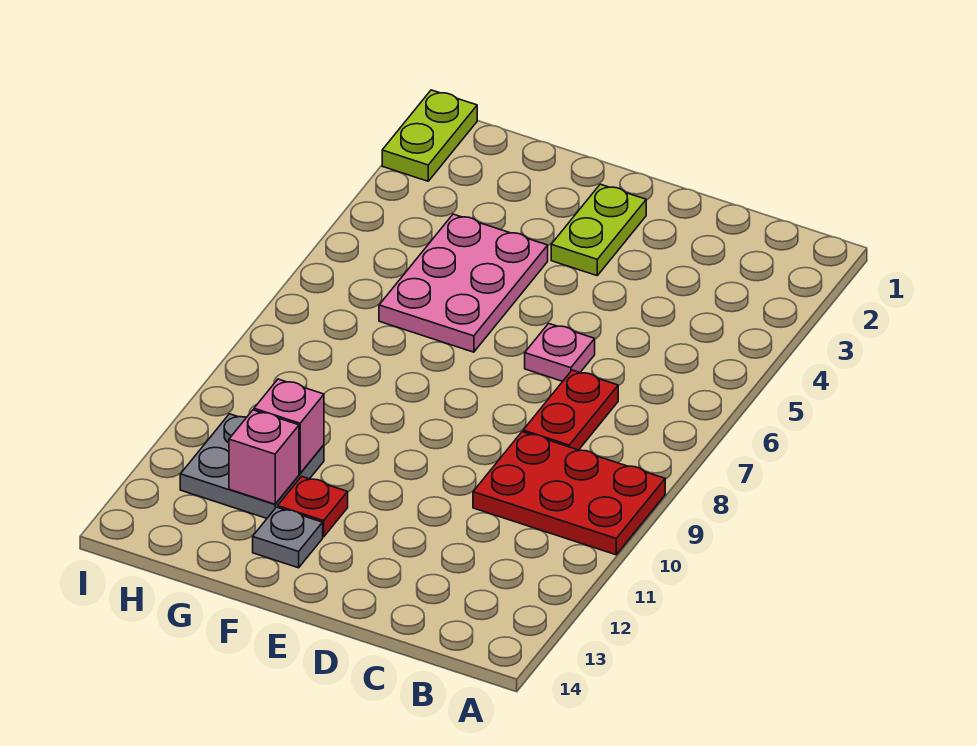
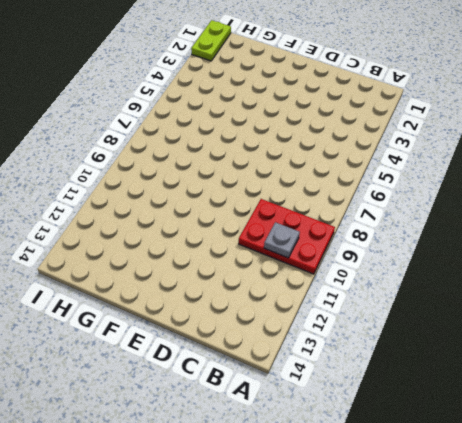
grey plate B10 level 2 -> grey plate F13 level 1
none -> red plate C7:C8 level 1
none -> pink plate D6 level 1

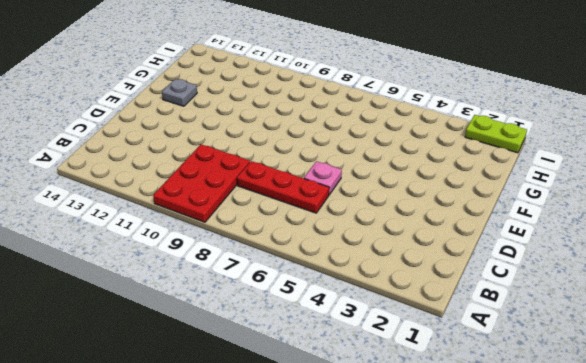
red plate C6:C8 level 1 -> red plate C7:C8 level 1
none -> lime plate E2:E3 level 1
none -> pink plate F4:G6 level 1

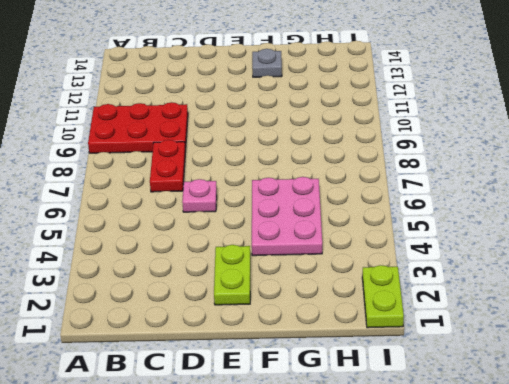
none -> red plate F12 level 1
none -> grey plate G11:H12 level 1

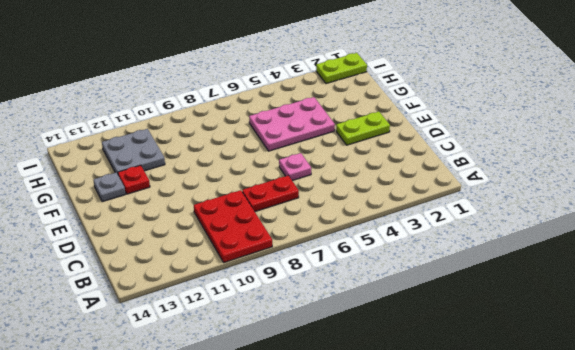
none -> pink brick G11 level 2
none -> pink brick G12 level 2

